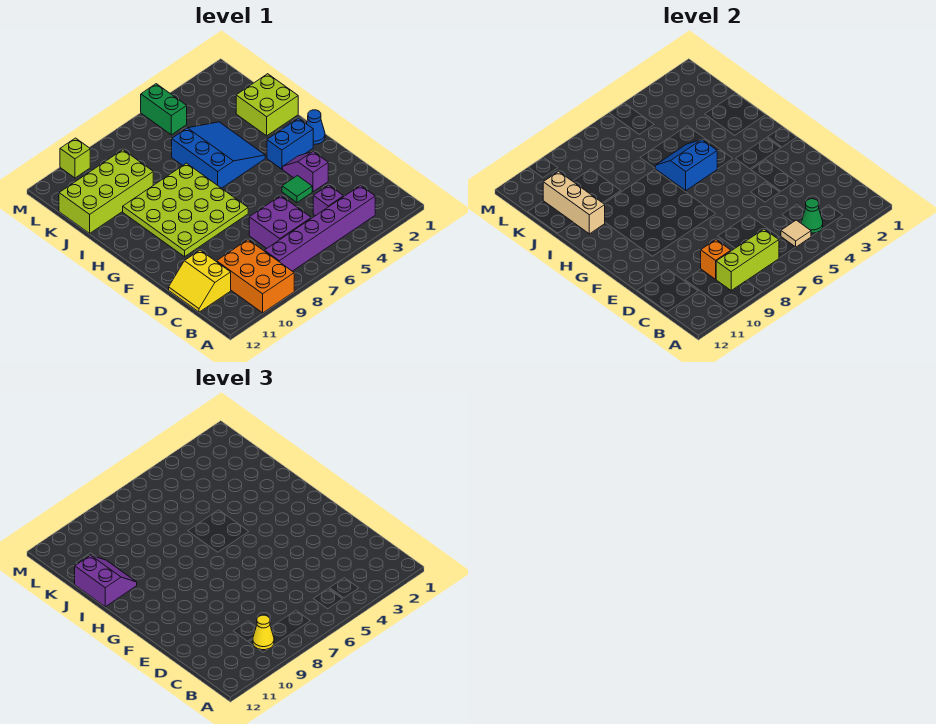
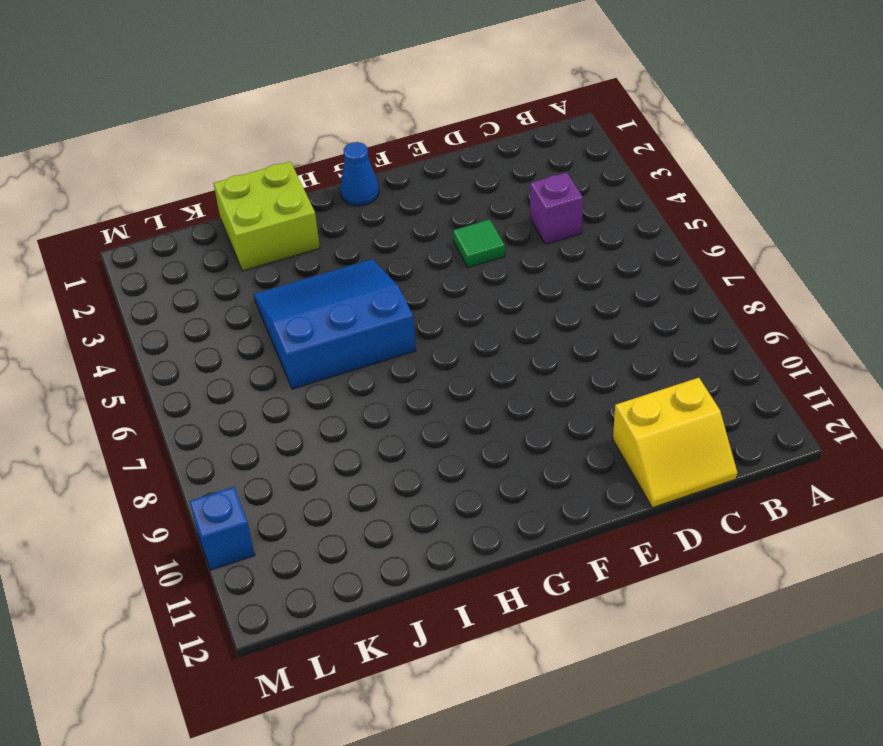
blue brick M10 level 1 -> lime brick M10 level 1
none -> orange brick A9:C10 level 1
none -> purple brick B3:B8 level 1
none -> purple brick C6:D7 level 1

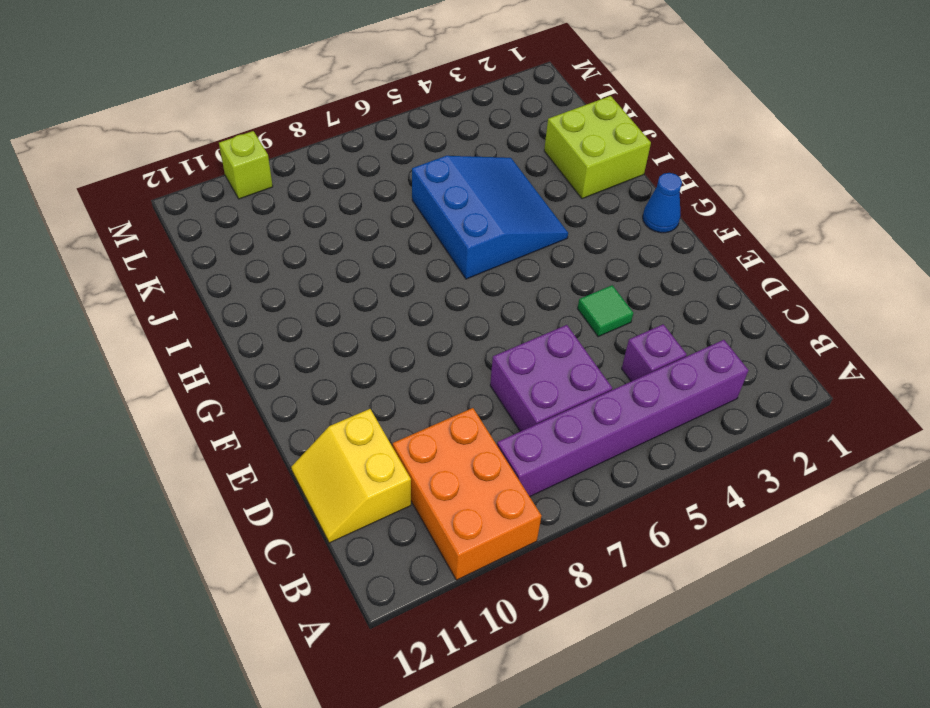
none -> purple slope E3:F3 level 1 top E
none -> lime plate F7:I10 level 1
none -> blue brick G2:G3 level 1

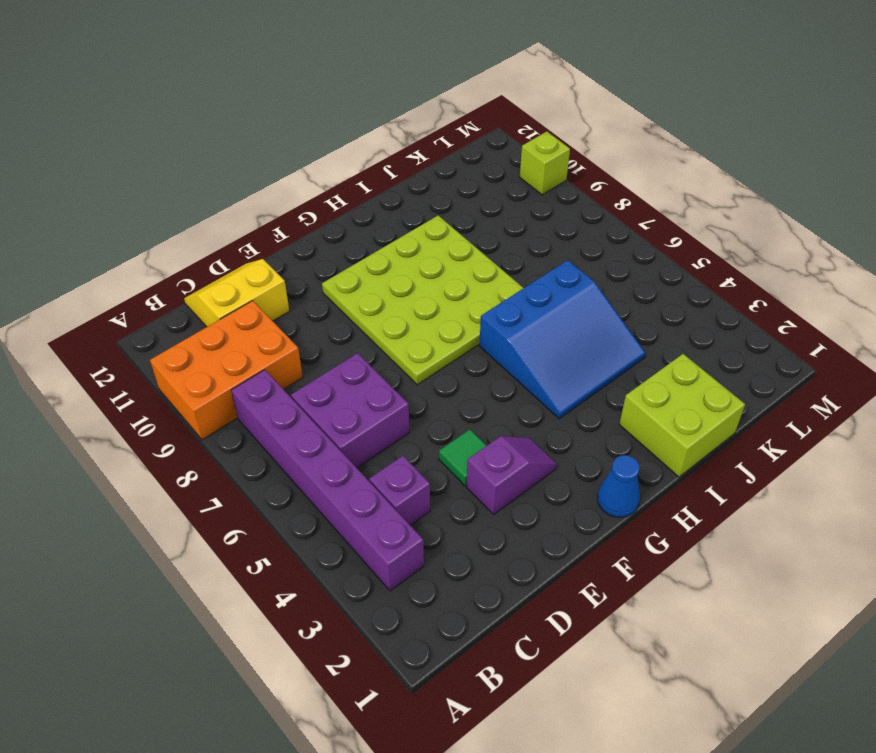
none -> blue brick G2:G3 level 1
none -> lime brick J9:K12 level 1
none -> green brick L5:M5 level 1

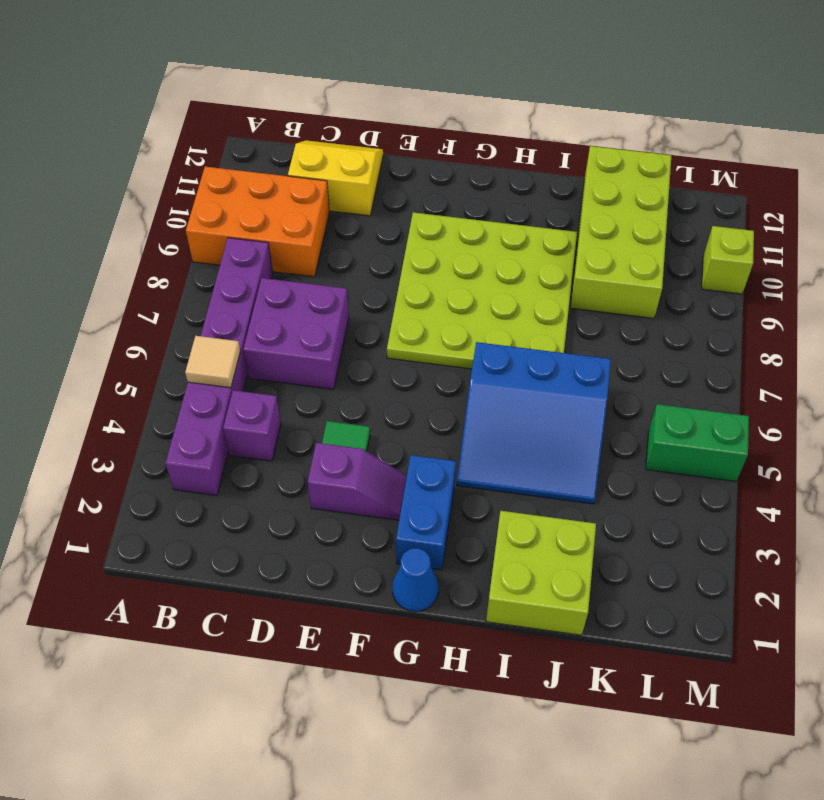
none -> green cone B4 level 2
none -> lime brick B7:B9 level 2
none -> orange brick C9 level 2

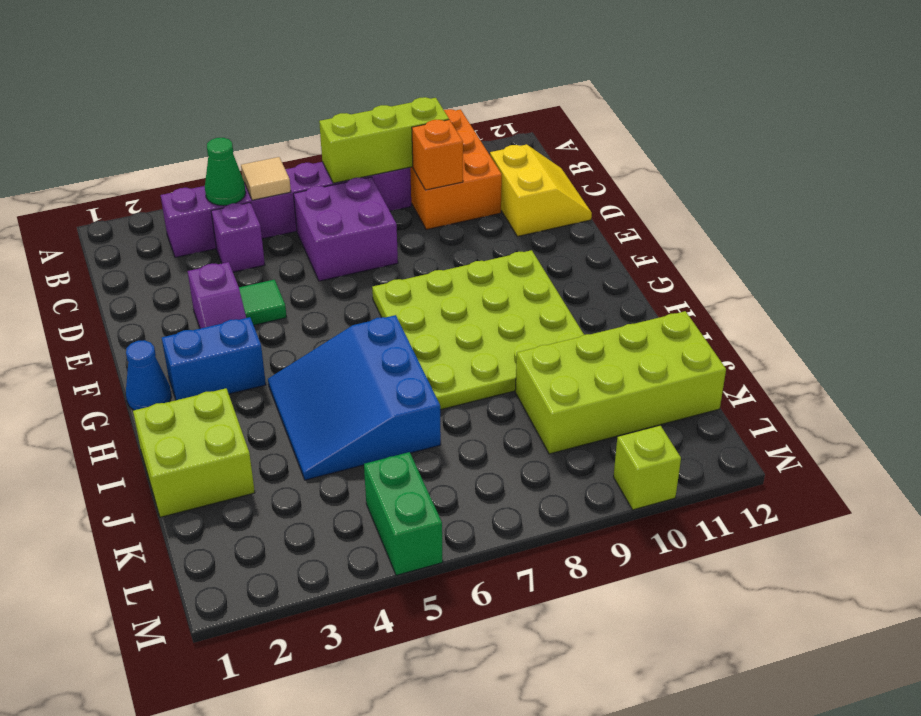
none -> blue slope H5:I6 level 2 top H
none -> tan brick I11:K11 level 2
none -> yellow cone B9 level 3

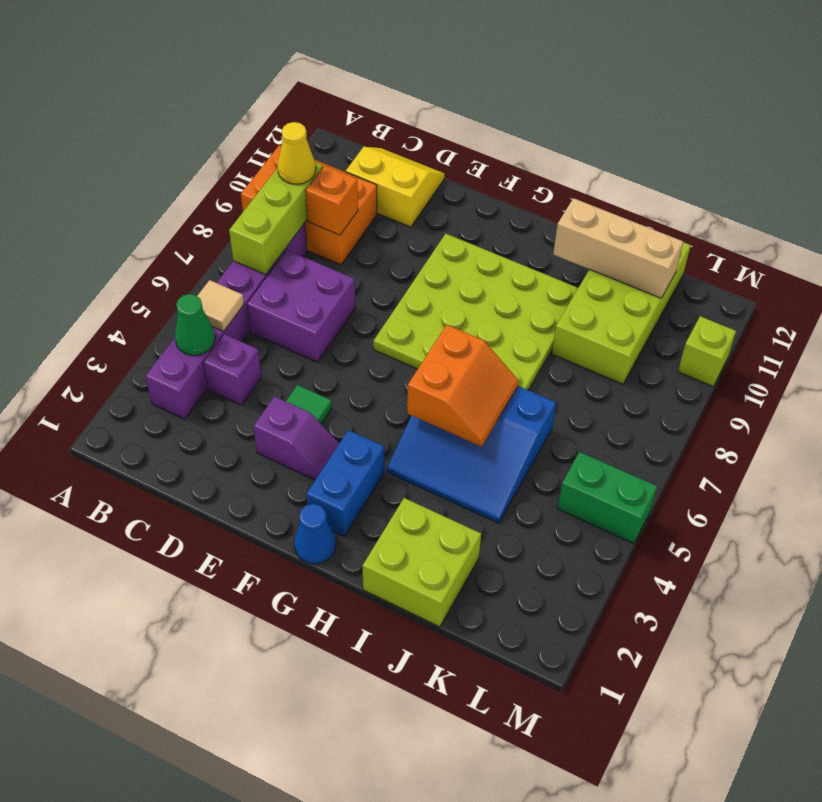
orange slope H5:I6 level 2 top H -> blue slope H5:I6 level 2 top H
none -> purple slope I11:J12 level 3 top 12

